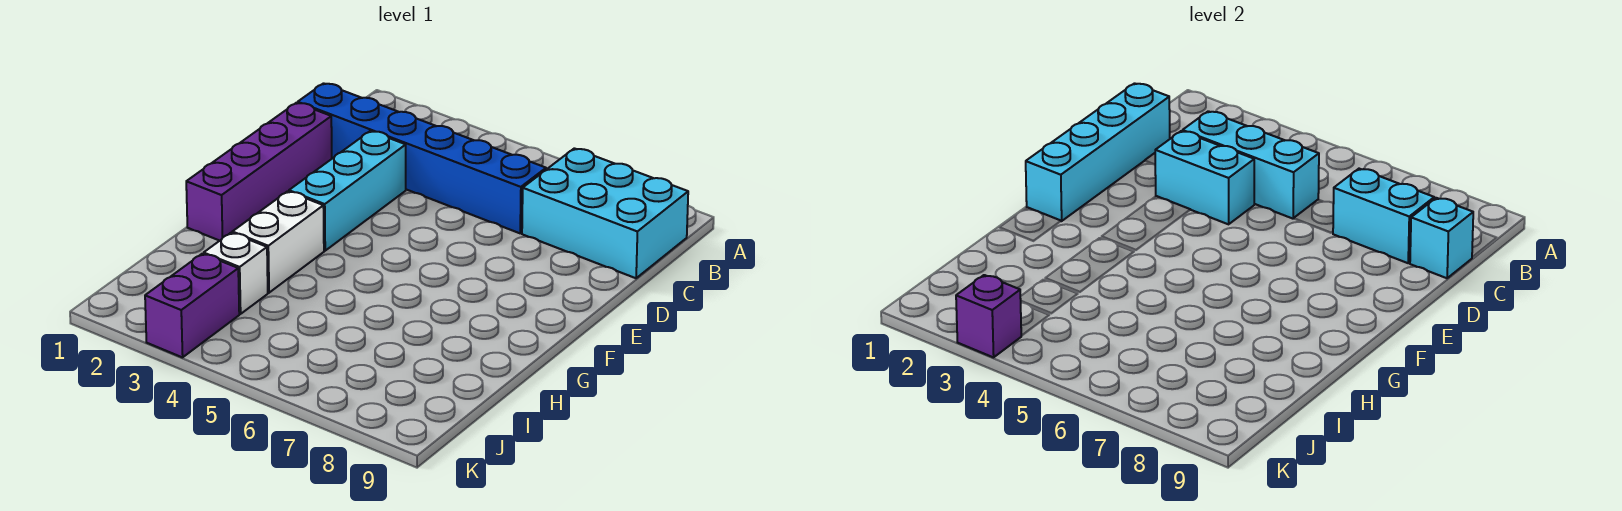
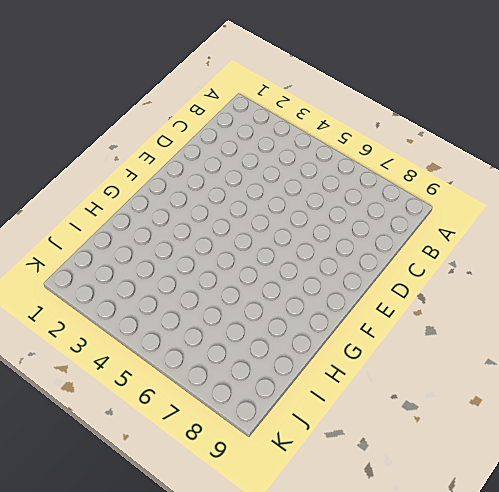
none -> cyan brick B7:C9 level 1
none -> blue brick C1:C6 level 1
none -> purple brick D1:G1 level 1

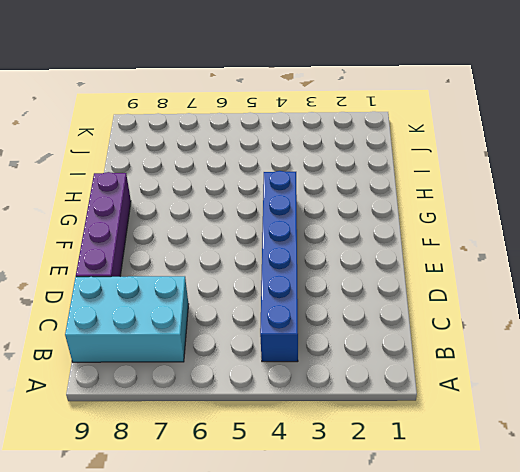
blue brick B4:G4 level 1 -> blue brick C1:C6 level 1
purple brick D9:G9 level 1 -> purple brick D1:G1 level 1
none -> cyan brick D3:F3 level 1
none -> white brick G3:H3 level 1
none -> white brick I3 level 1

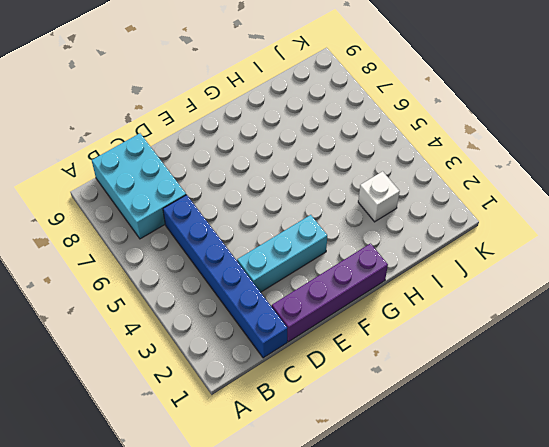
none -> white brick G3:H3 level 1
none -> purple brick J3:K3 level 1
none -> cyan brick C1:F1 level 2

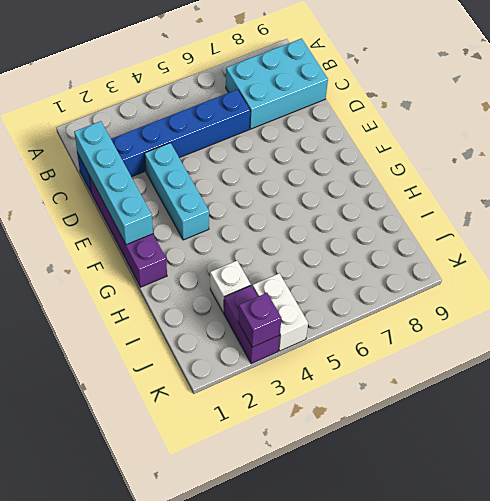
white brick J4:K4 level 1 -> white brick G3:H3 level 1
none -> cyan brick C3:C5 level 2
none -> cyan brick C7:C8 level 2
none -> cyan brick C9 level 2

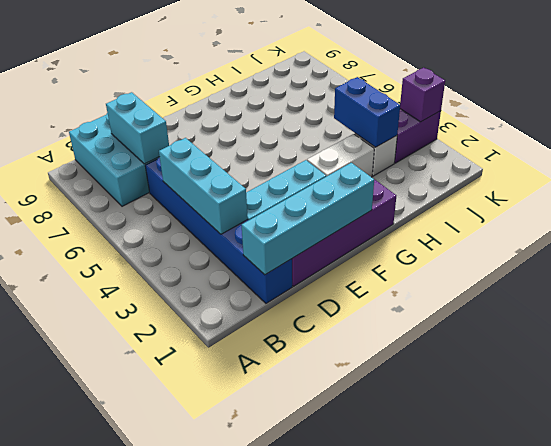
blue brick I3:I4 level 2 -> none
none -> cyan brick C9 level 2
none -> cyan brick D3:D4 level 2

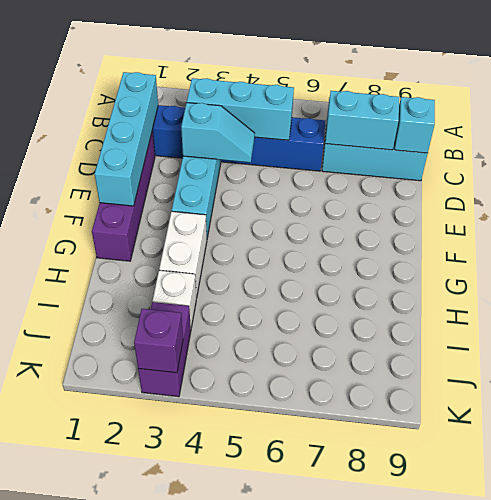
cyan slope D3:D4 level 2 top 3 -> cyan brick D3:D4 level 2

